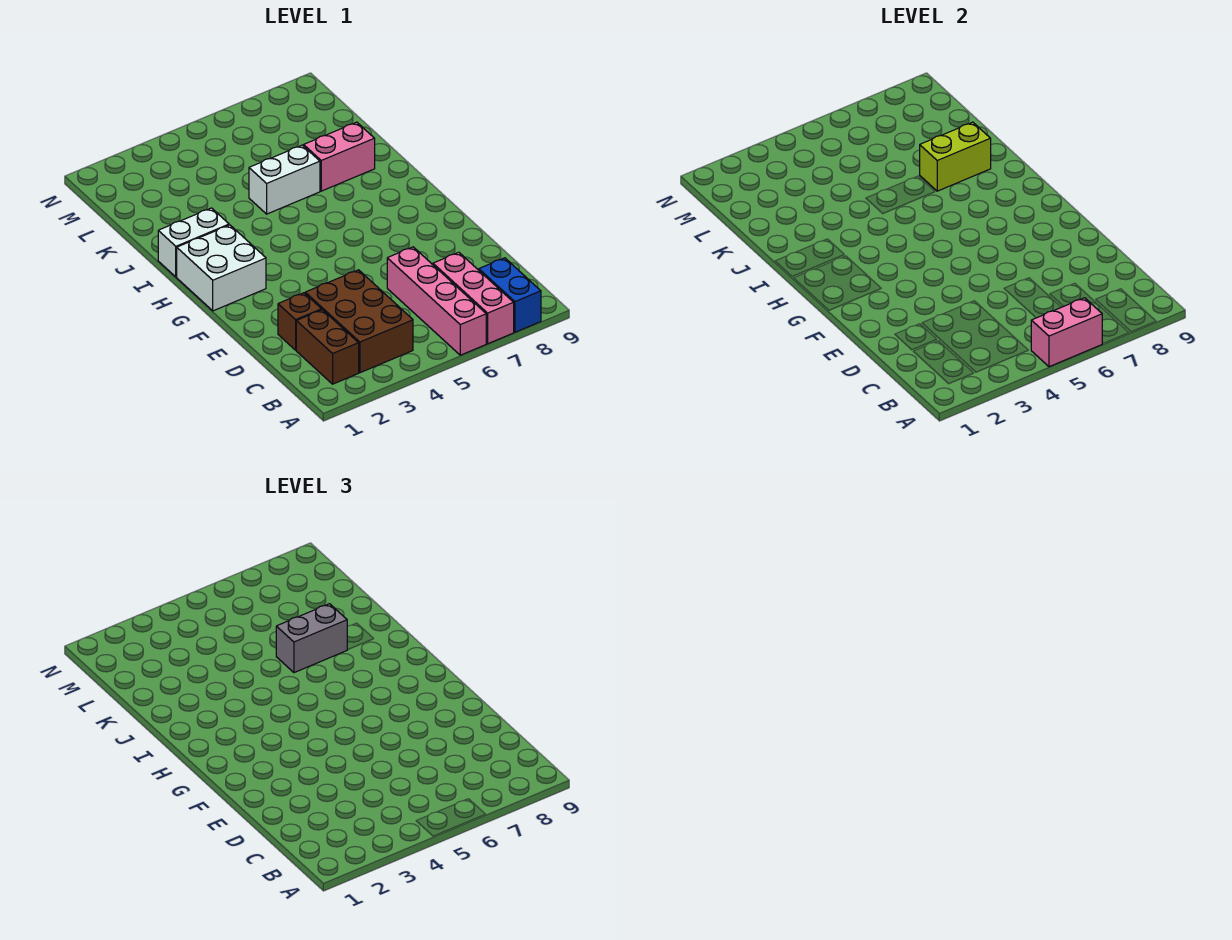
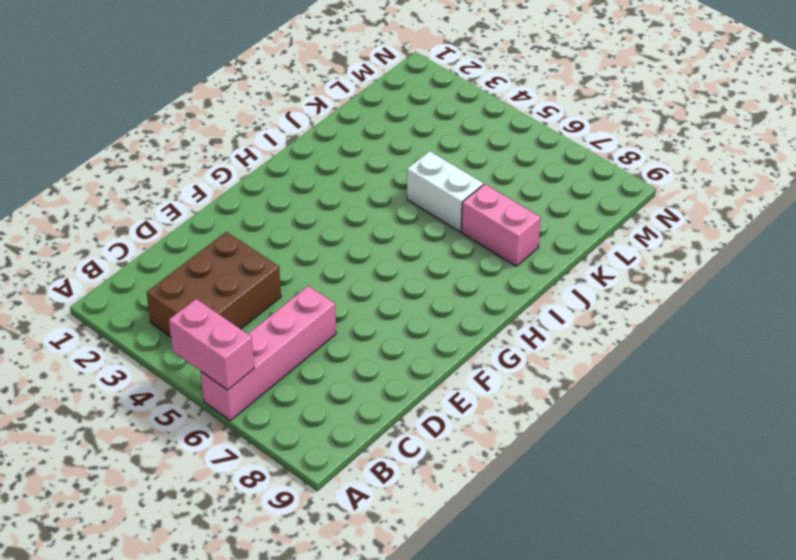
none -> pink brick A7:C7 level 1
none -> blue brick A8:B8 level 1
none -> brown brick B2:C2 level 1

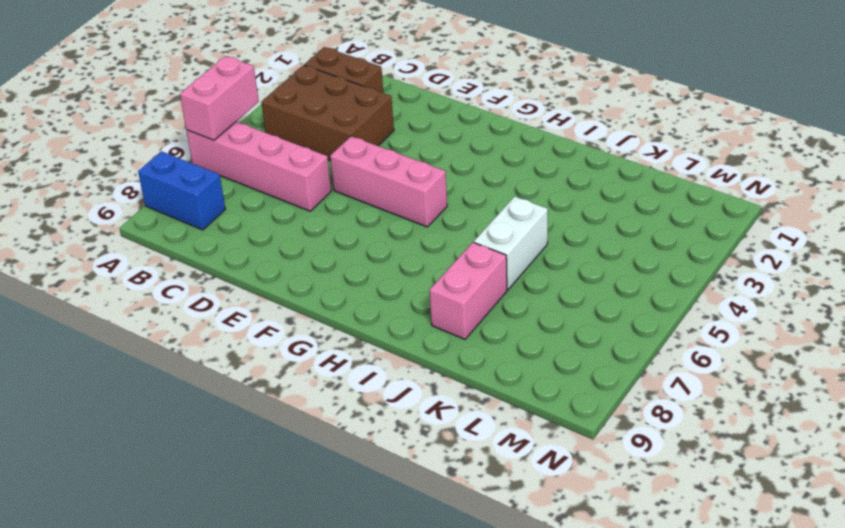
pink brick E5:G5 level 1 -> pink brick A7:C7 level 1
none -> brown brick D2 level 1
none -> white brick G1:H2 level 1
none -> white brick I1:I2 level 1

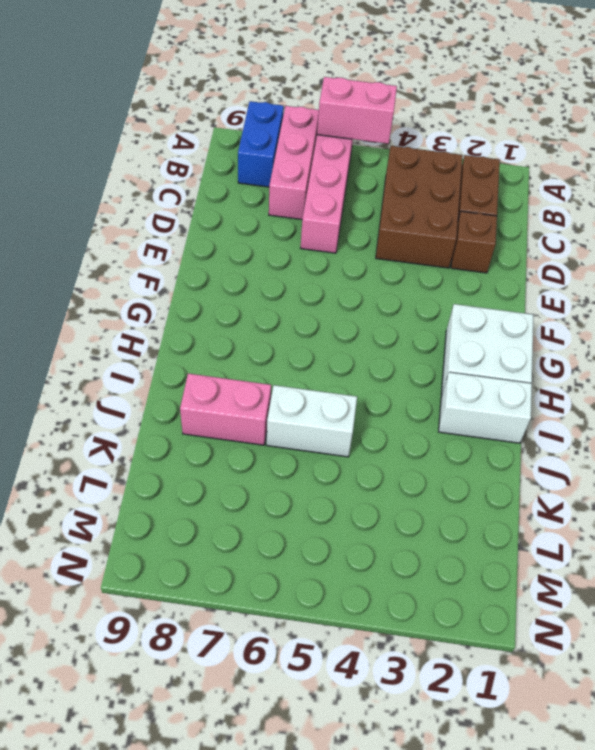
none -> lime brick J7:J8 level 2
none -> grey brick J6:J7 level 3

